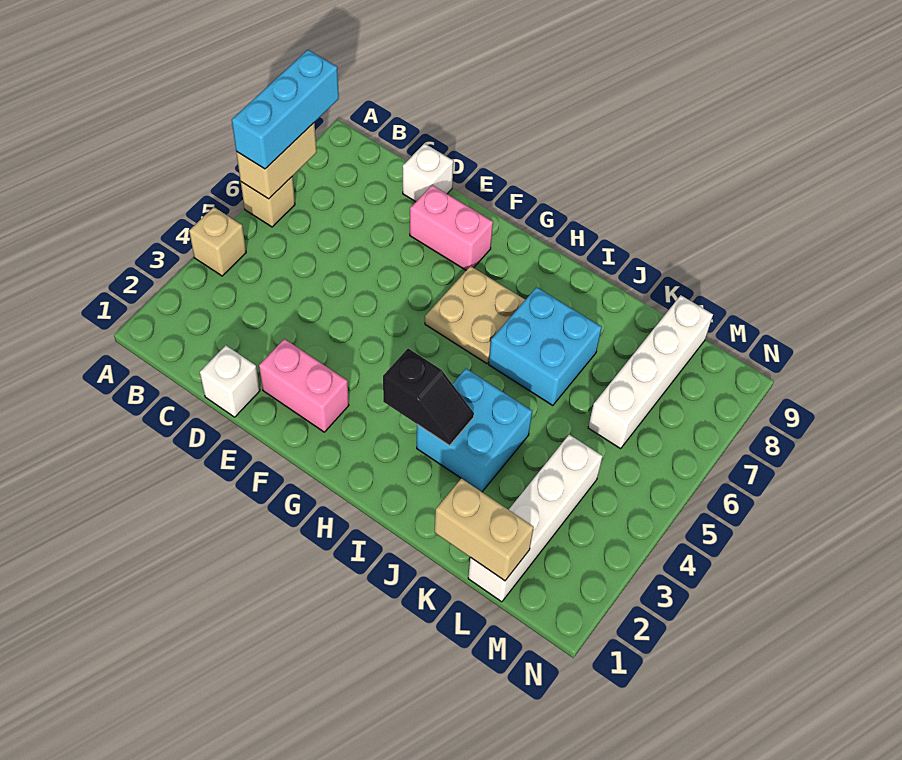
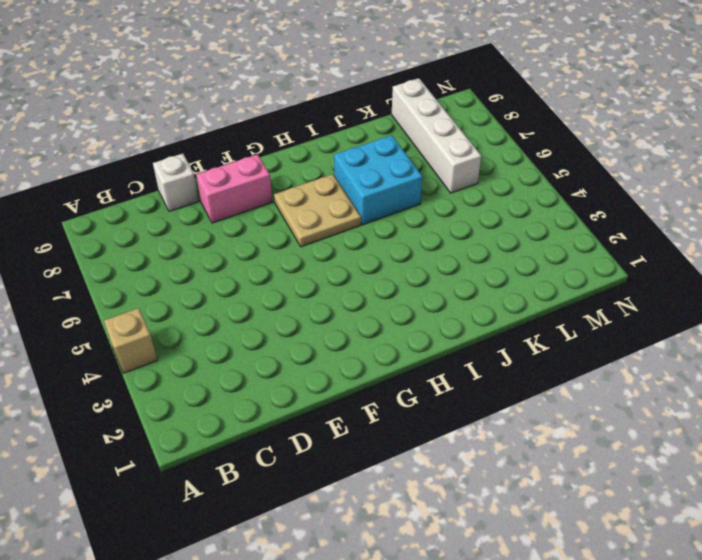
none -> tan brick A6 level 1
none -> white brick D1 level 1
none -> pink brick E2:F2 level 1

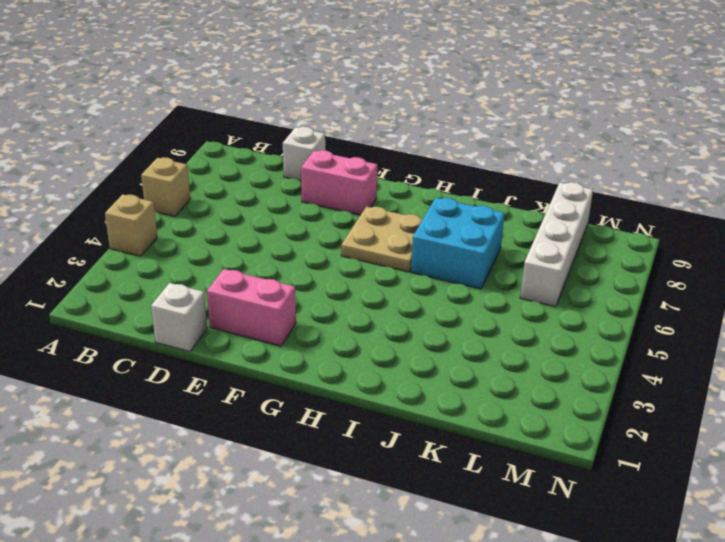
none -> cyan brick I3:J4 level 1
none -> white brick L1:L4 level 1
none -> tan brick A6:A7 level 2

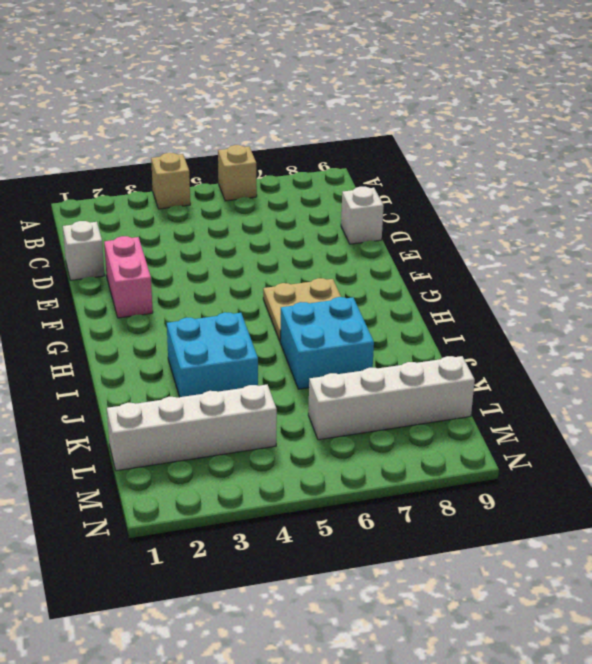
none -> pink brick E8:F8 level 1
none -> tan brick A6:A7 level 2
none -> black slope H3:I3 level 2 top H

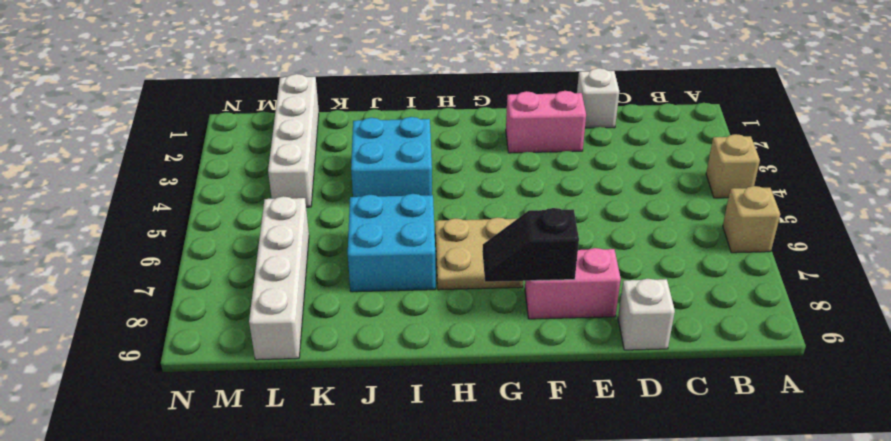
black slope F8:G8 level 2 top F -> black slope H3:I3 level 2 top H
none -> tan brick A6:A7 level 2
none -> tan brick K1:L1 level 2
none -> cyan brick A6:A8 level 3

